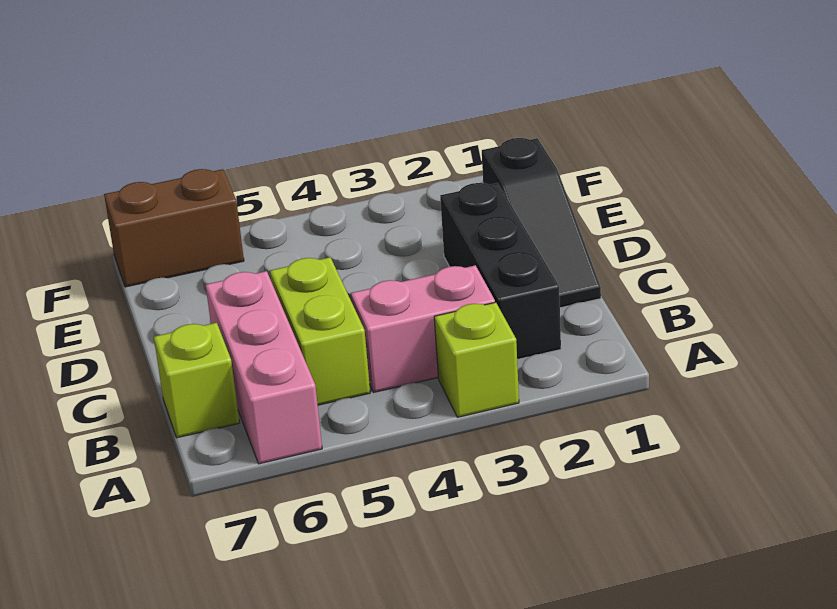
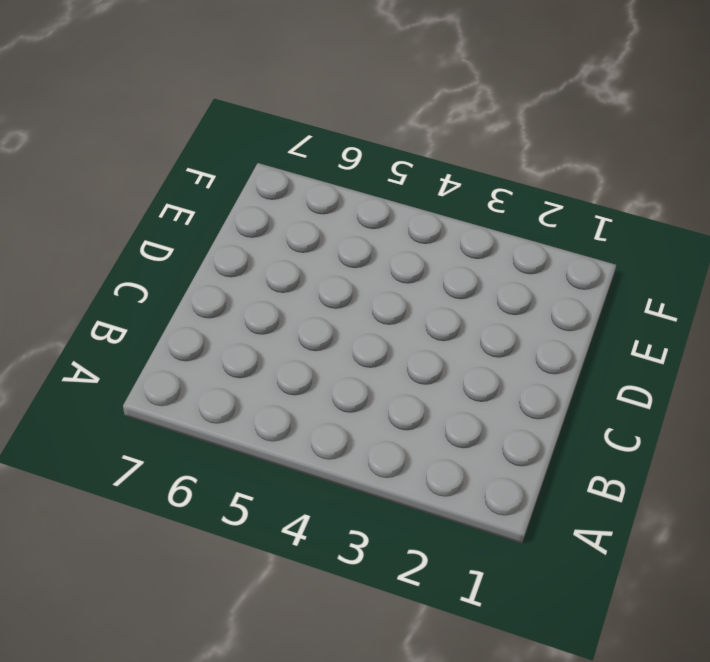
none -> lime brick A3 level 1
none -> pink brick A6:C6 level 1

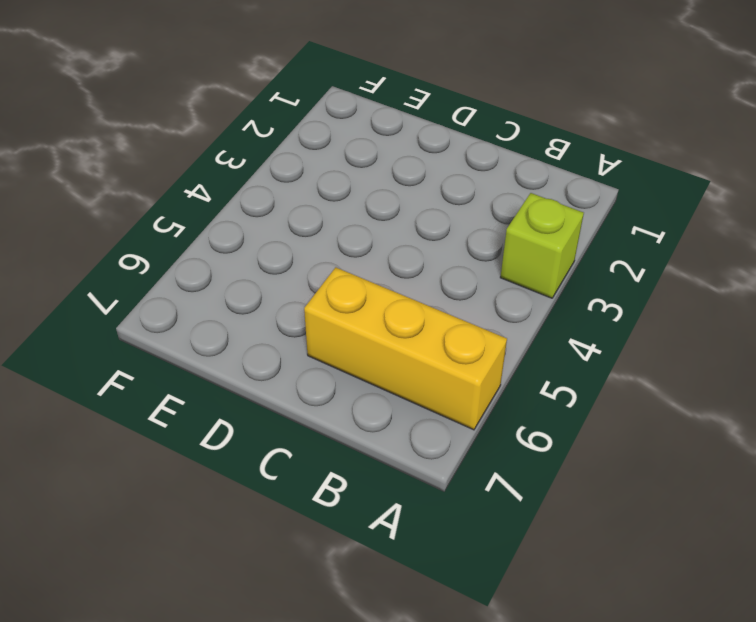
yellow brick A6:C6 level 1 -> pink brick A6:C6 level 1
none -> black brick B2:D2 level 1
none -> pink brick B3:B4 level 1

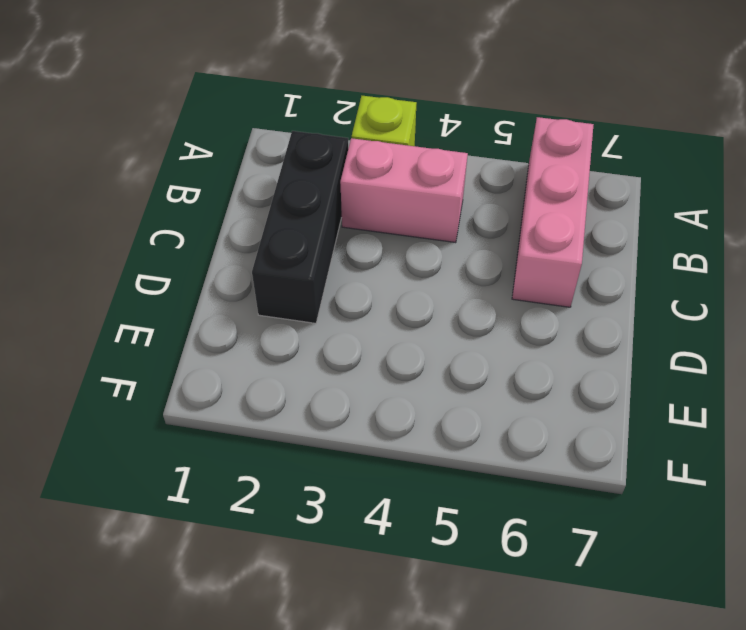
none -> lime brick B5:C5 level 1
none -> lime brick B7 level 1

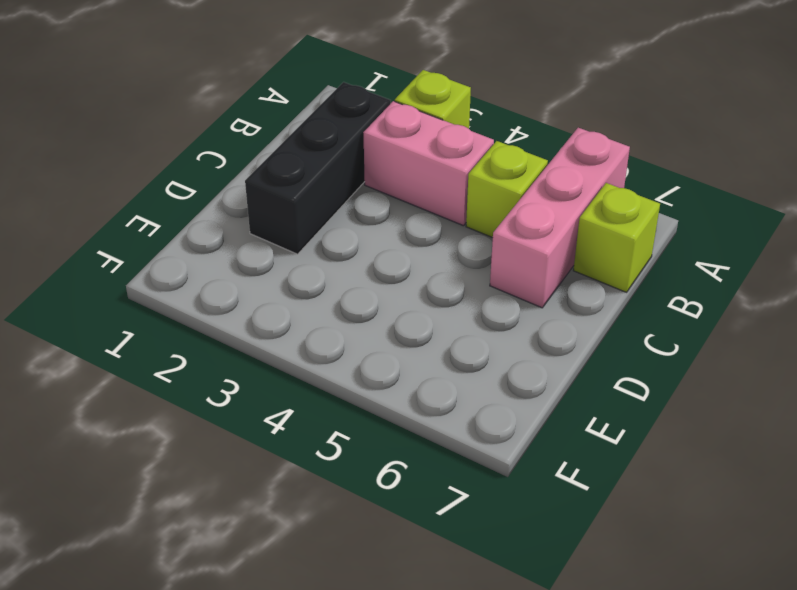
lime brick B5 level 1 -> lime brick B5:C5 level 1
none -> black slope C1:E1 level 1 top E
none -> brown brick F6:F7 level 1

